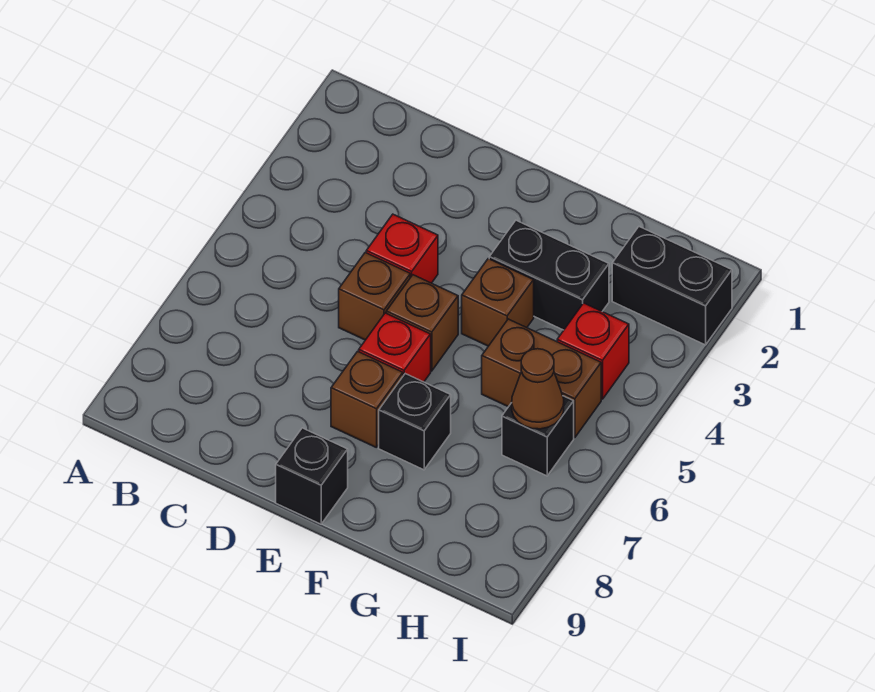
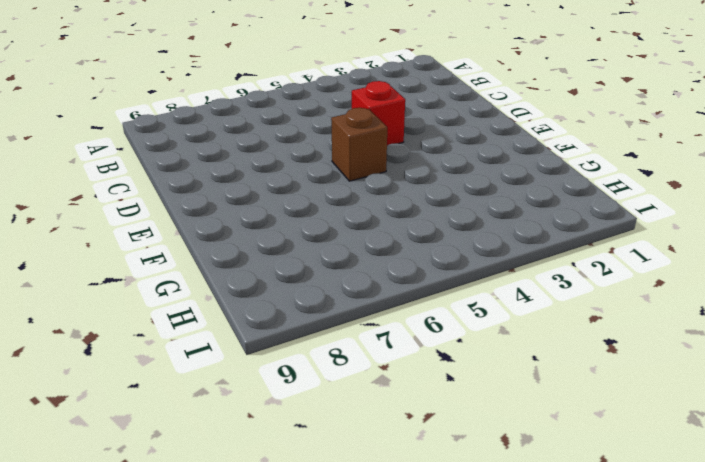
none -> brown brick D5 level 1
none -> red brick E6 level 1
none -> brown brick E7 level 1

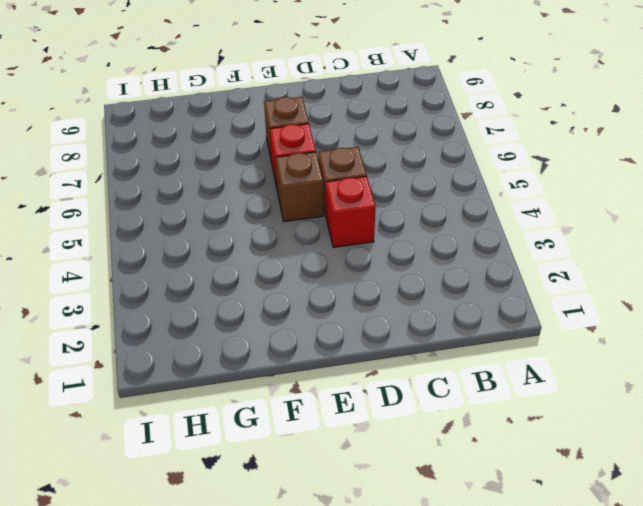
none -> black brick E9 level 1
none -> black brick F3:G3 level 1
none -> brown brick F4 level 1

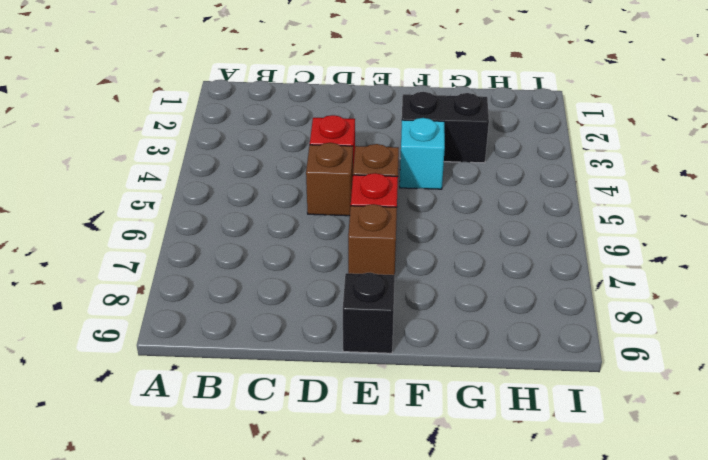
cyan brick F4 level 1 -> brown brick F4 level 1
none -> black brick F7 level 1
none -> brown brick G5:H5 level 1
none -> black brick H2:I2 level 1

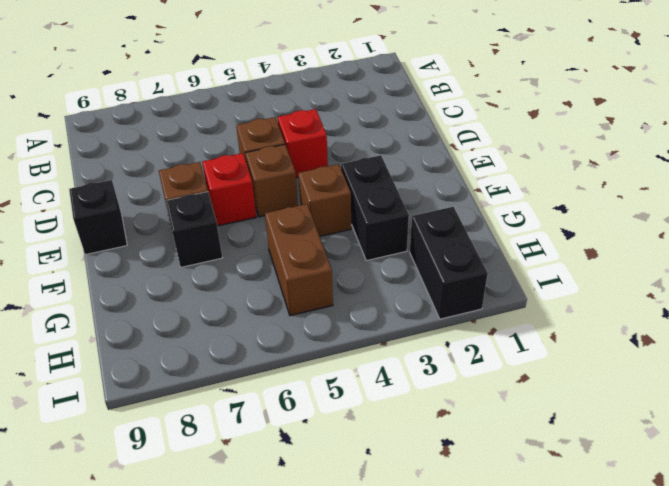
none -> red brick H4 level 1
none -> black brick H6 level 1
none -> brown cone H6 level 2

